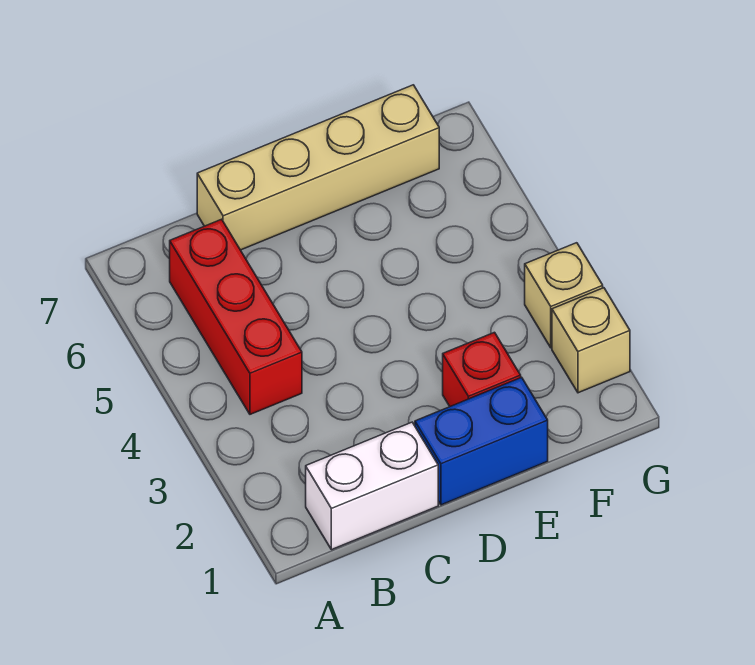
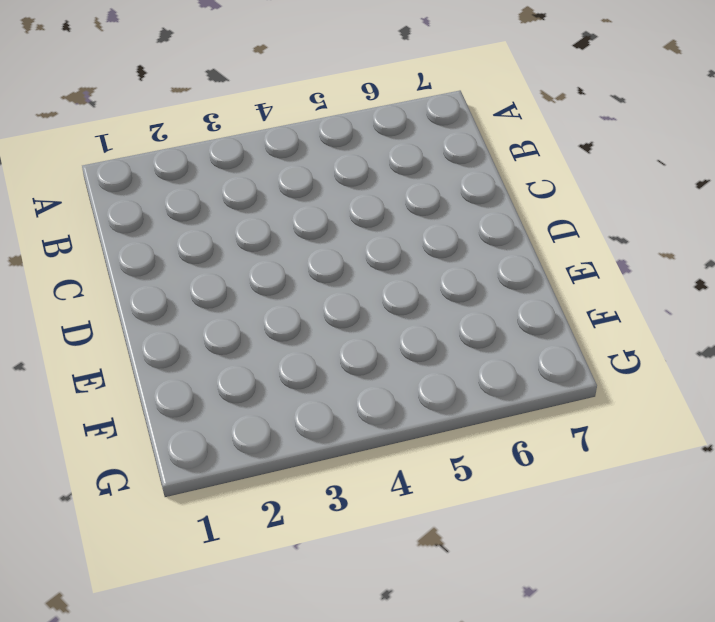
none -> white brick B1:C1 level 1
none -> red brick B4:B6 level 1

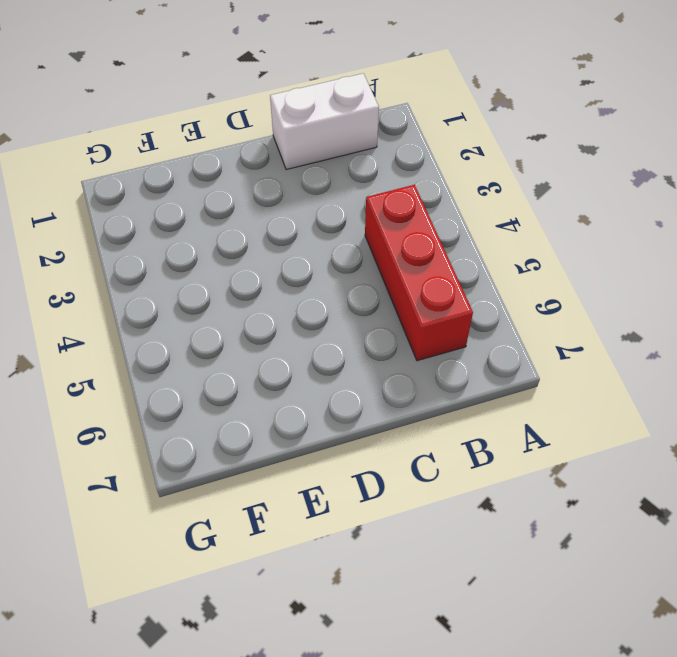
none -> tan brick C7:F7 level 1
none -> blue brick D1:E1 level 1

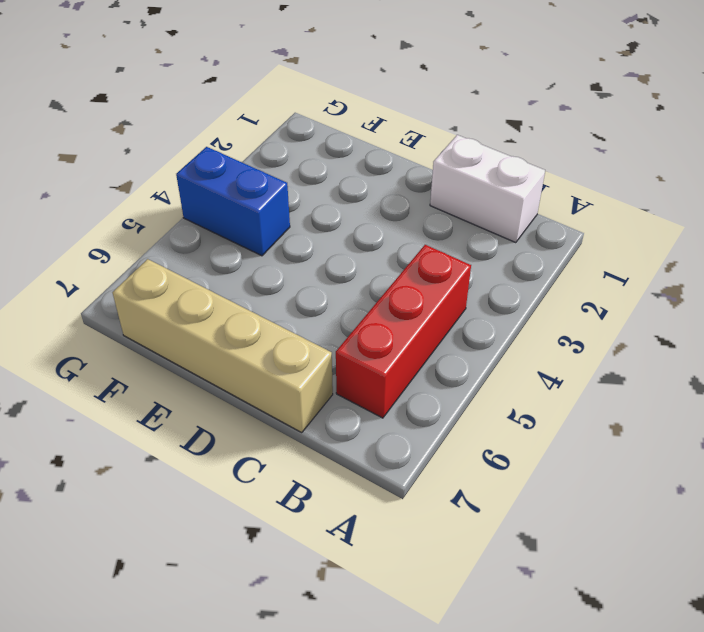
blue brick F4:G4 level 1 -> blue brick D1:E1 level 1
none -> red brick E2 level 1
none -> tan brick G2 level 1

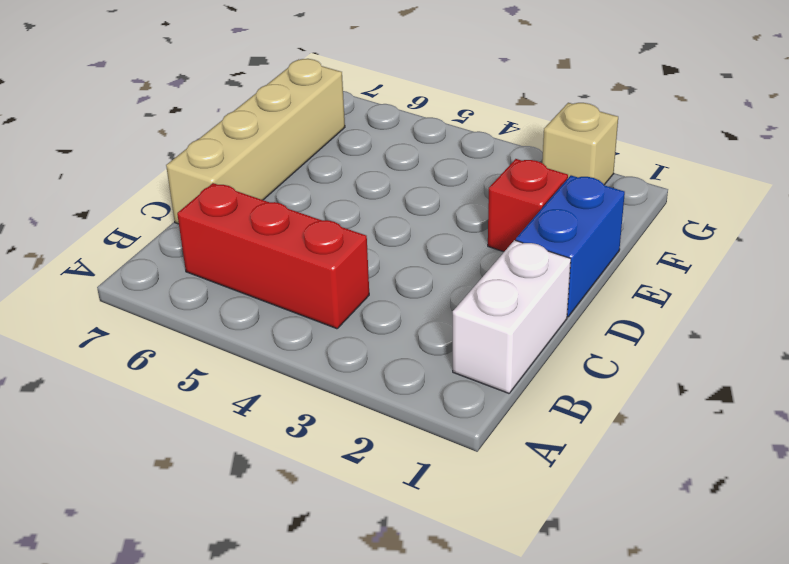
none -> tan brick G3 level 1

